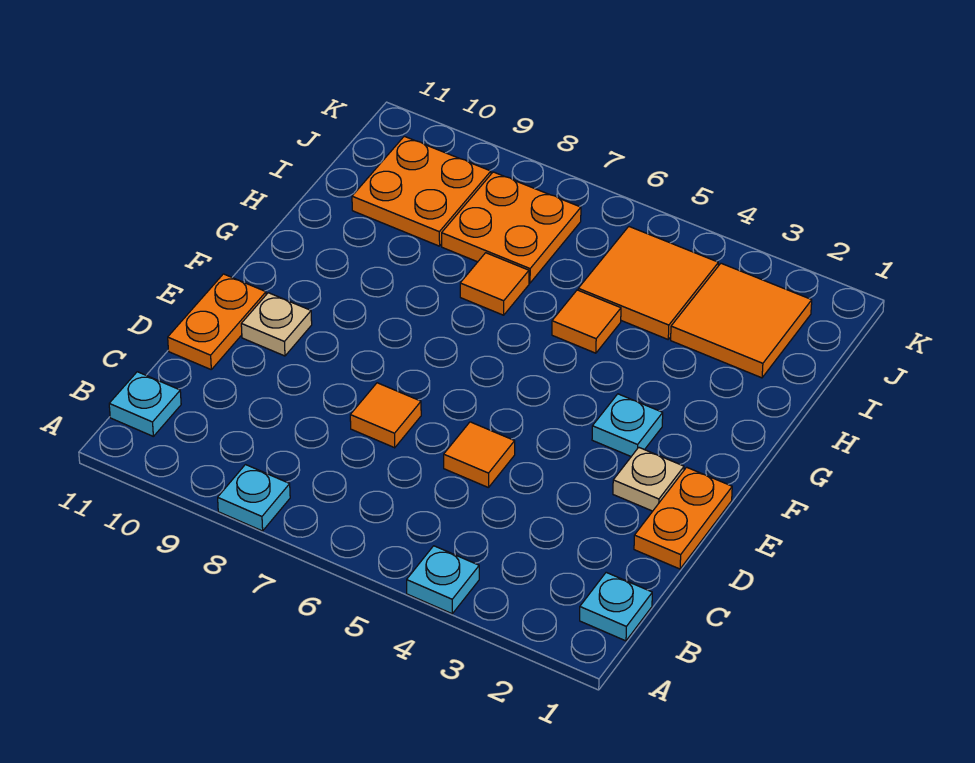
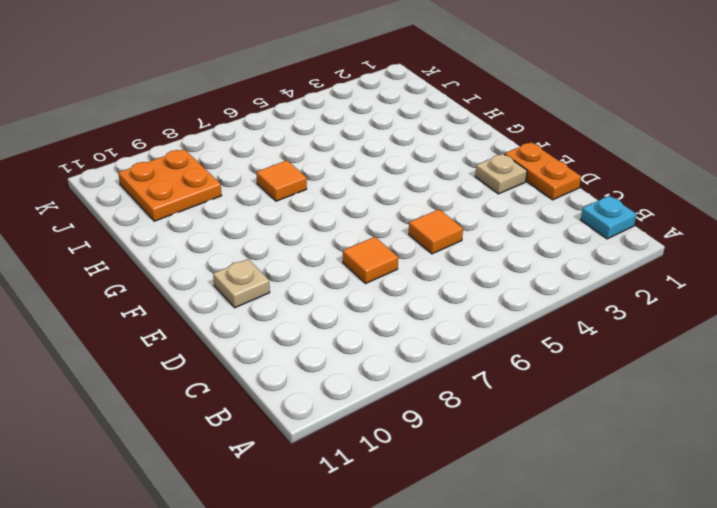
none -> cyan plate A4 level 1
none -> cyan plate A8 level 1
none -> cyan plate B11 level 1

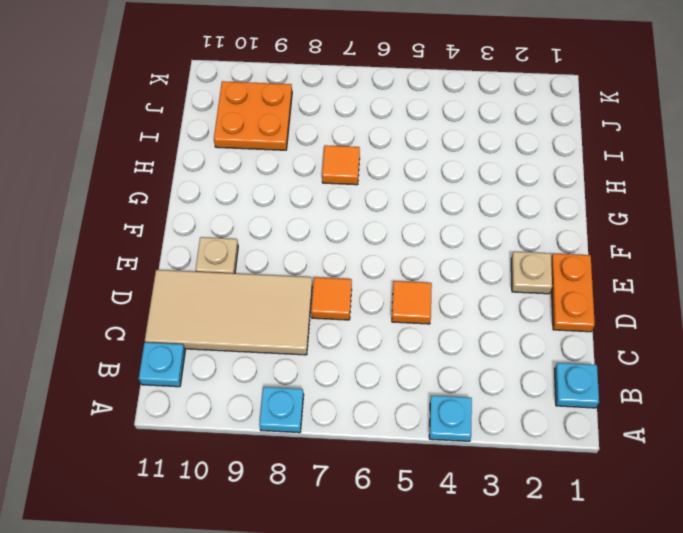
tan tile C8:D11 level 1 -> orange plate D11:E11 level 1
none -> cyan plate F3 level 1
none -> orange tile H5 level 1
none -> orange tile I2:J3 level 1

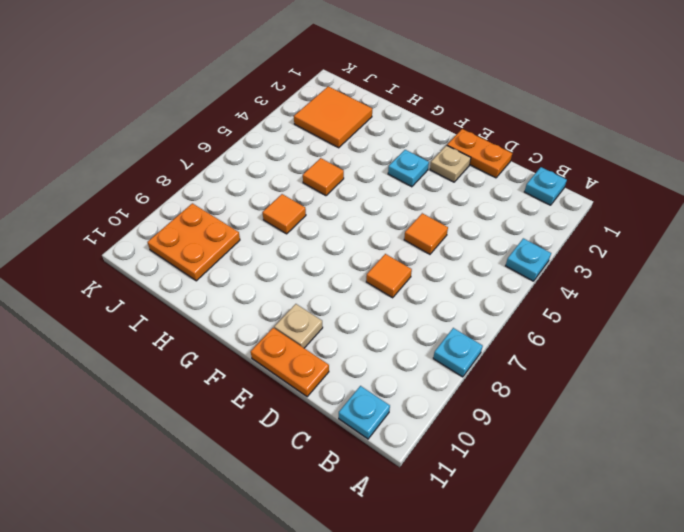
none -> orange tile I4:J5 level 1
none -> orange plate I7:J8 level 1

